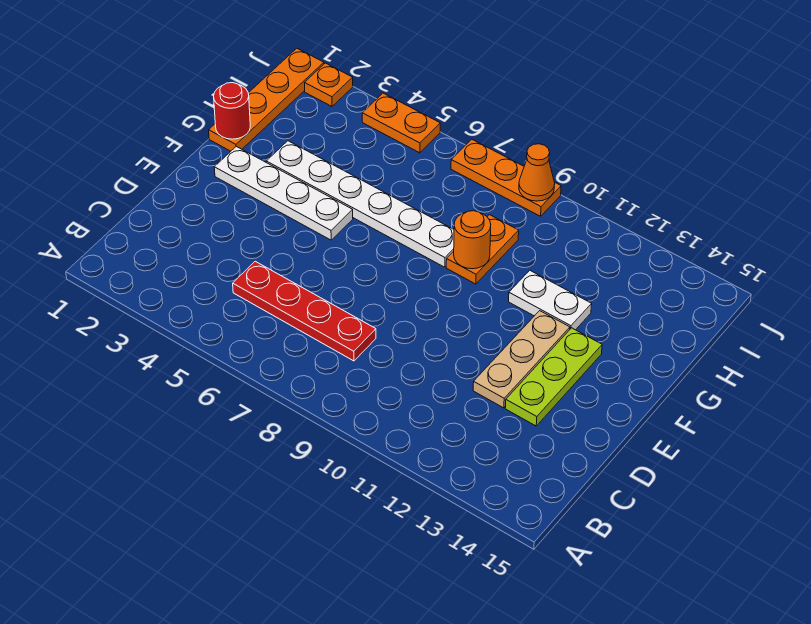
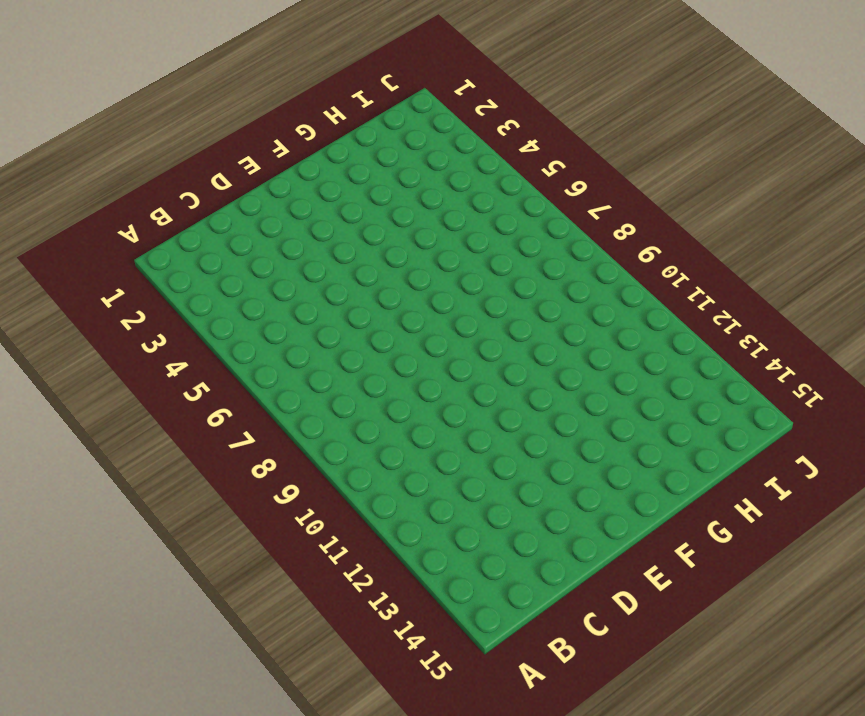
none -> red plate C5:C8 level 1
none -> tan plate D12:F12 level 1
none -> lime plate D13:F13 level 1

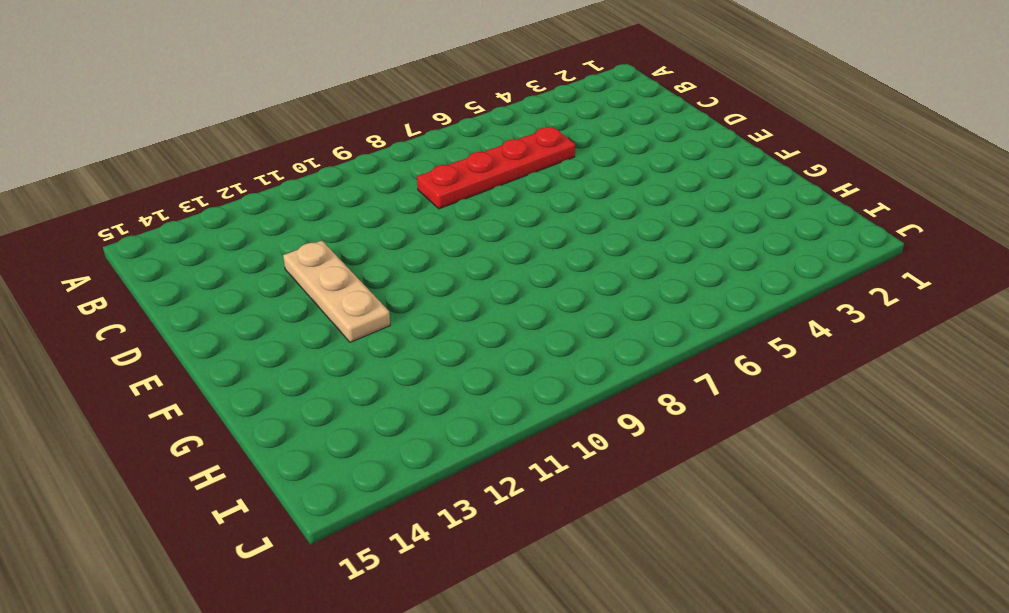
none -> lime plate D13:F13 level 1
none -> white plate F2:F5 level 1
none -> orange plate G1:J1 level 1

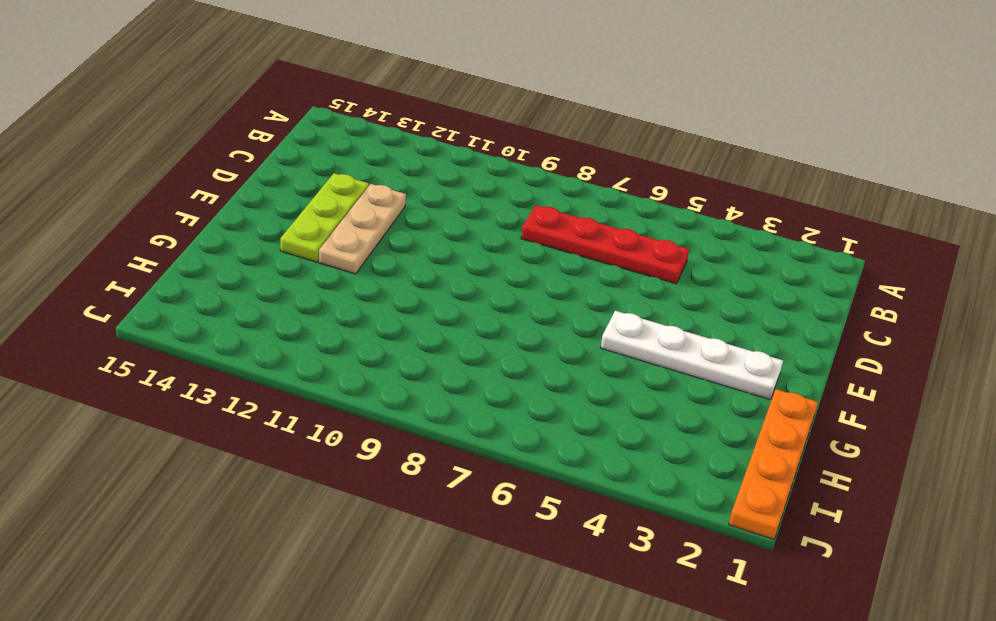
none -> white plate G3:G8 level 1
none -> orange plate G9:H9 level 1
none -> white plate G11:G12 level 1

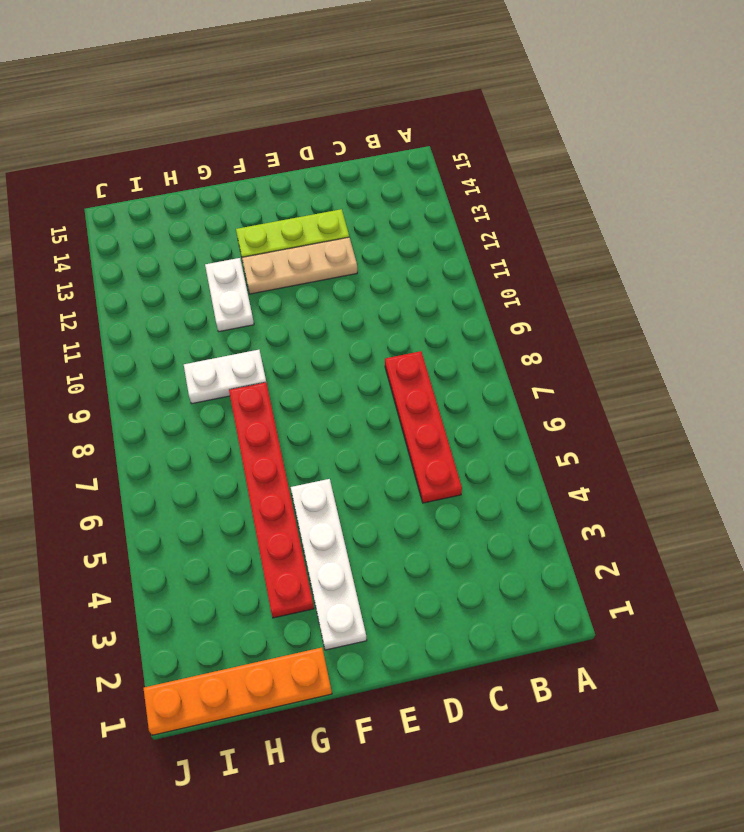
red plate G3:G8 level 1 -> white plate G3:G8 level 1
white plate G9:H9 level 1 -> orange plate G9:H9 level 1
none -> orange plate J2 level 1
none -> orange plate J4:J5 level 1
none -> orange plate J7:J9 level 1

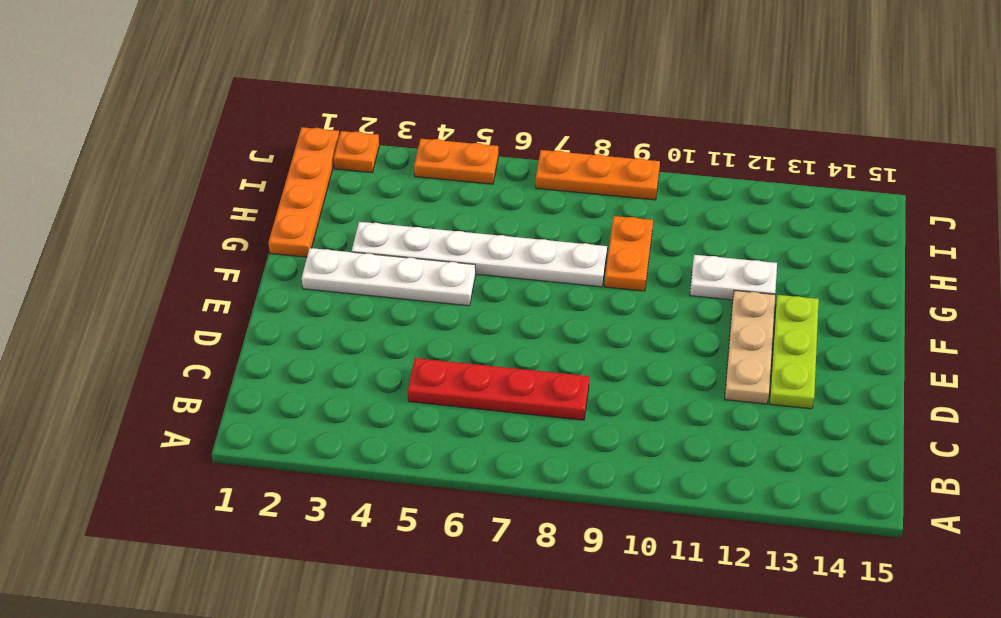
none -> red round brick G1 level 2
none -> orange round brick G9 level 2
none -> orange cone J9 level 2

